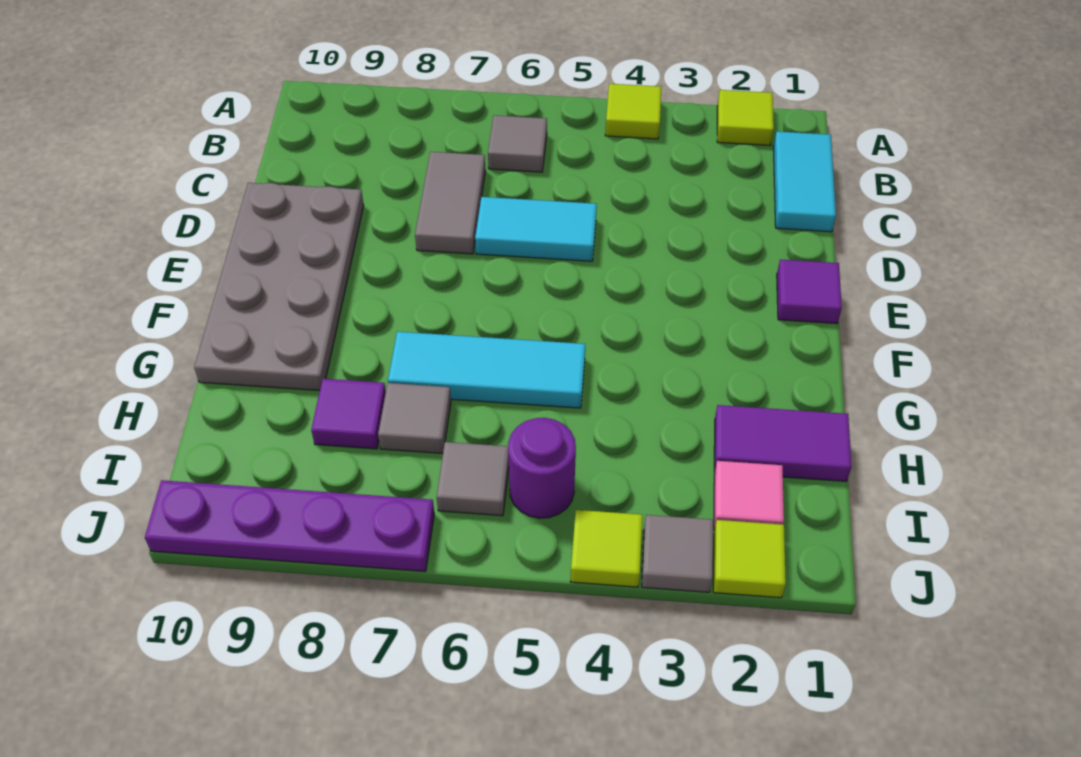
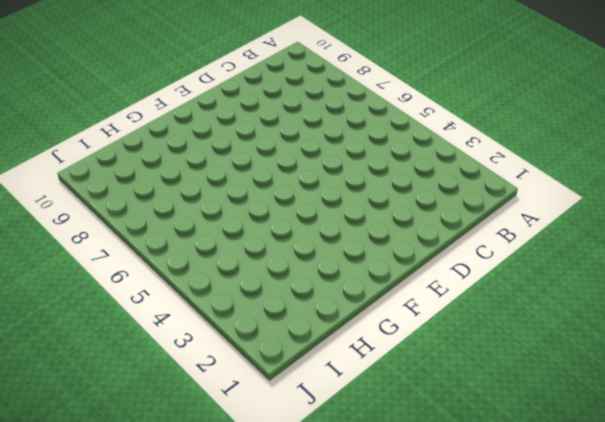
none -> lime tile A2 level 1
none -> lime tile A4 level 1
none -> cyan tile B1:C1 level 1

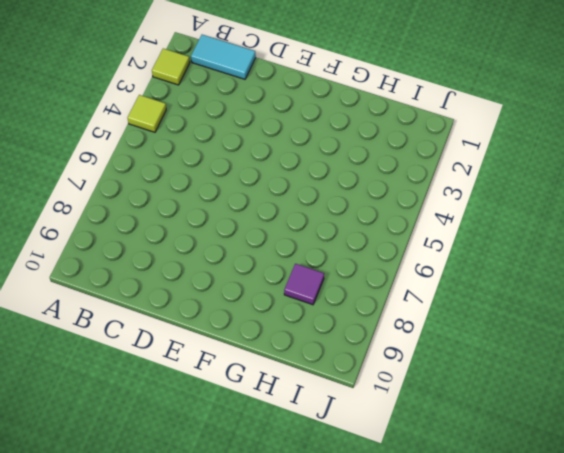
none -> grey tile B6 level 1
none -> grey tile C7:D7 level 1
none -> cyan tile D5:D6 level 1

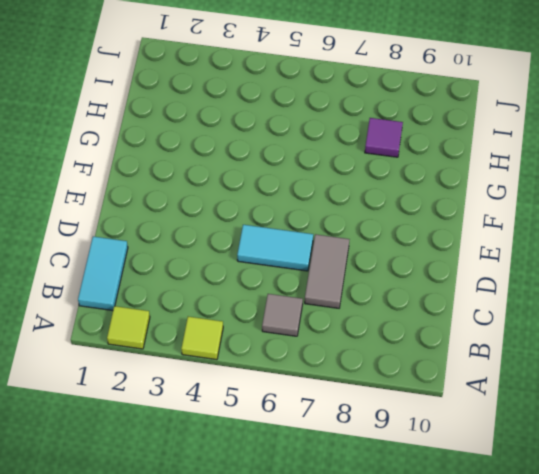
none -> grey plate D9:G10 level 1
none -> purple tile E1 level 1
none -> cyan tile G5:G7 level 1

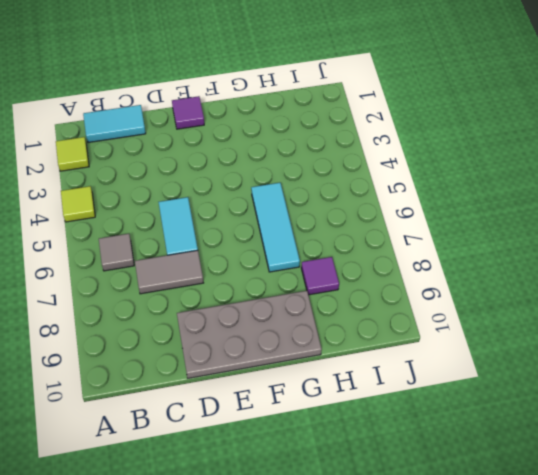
none -> purple tile H1:H2 level 1
none -> grey tile H7 level 1
none -> pink tile I2 level 1

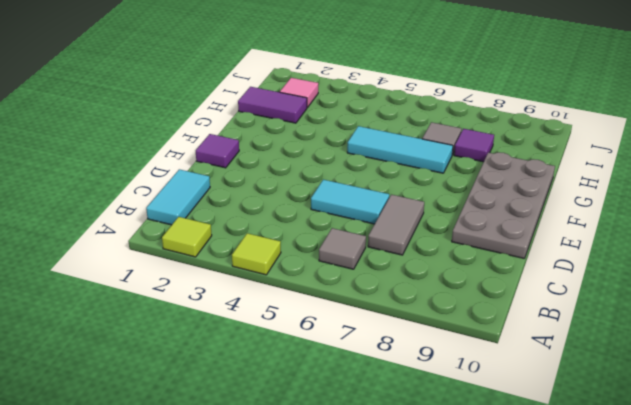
none -> purple round brick I5 level 1
none -> grey tile I6 level 1
none -> lime tile J2 level 1

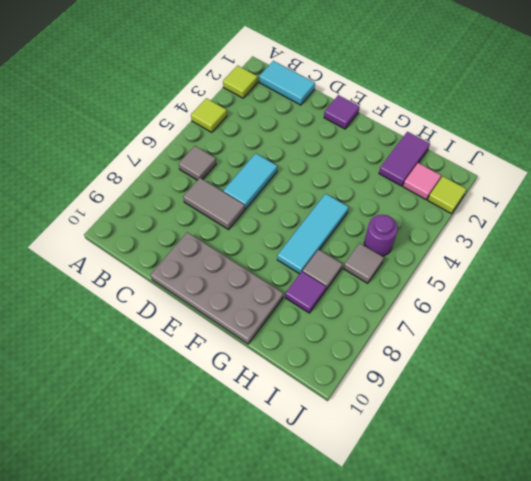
none -> grey tile J3 level 1
none -> lime tile J4 level 1
none -> purple plate J7:J10 level 1

